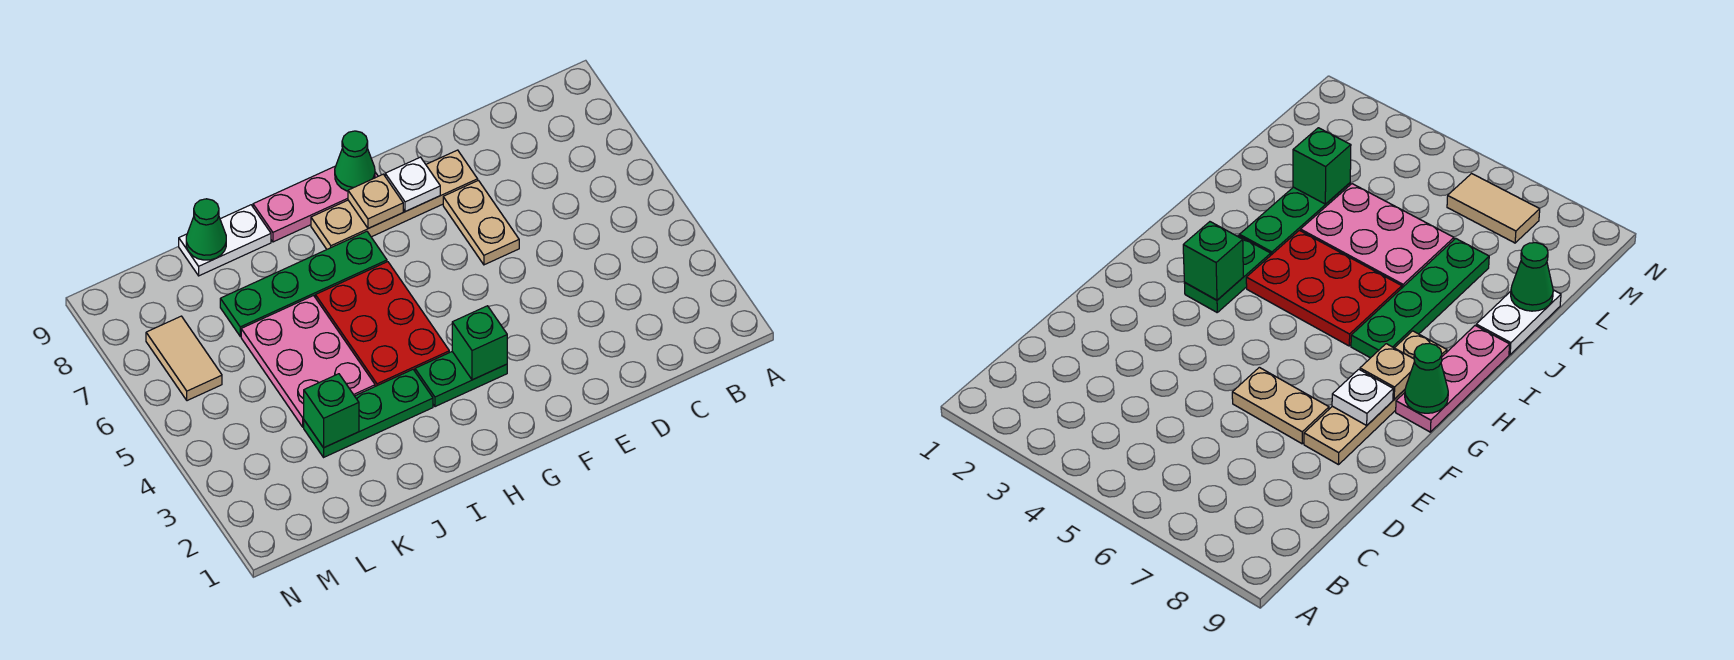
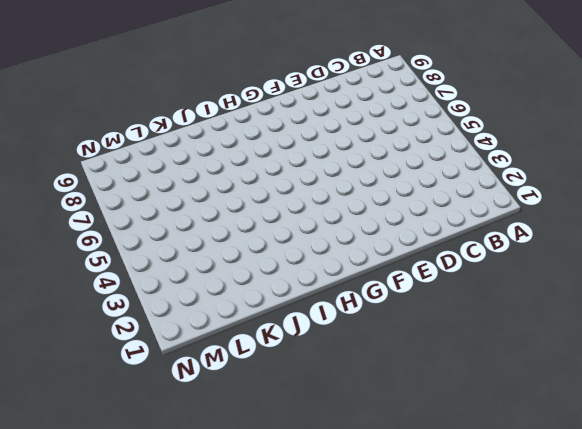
none -> tan plate E6:E7 level 1
none -> tan plate E8:H8 level 1
none -> green plate G3:H3 level 1

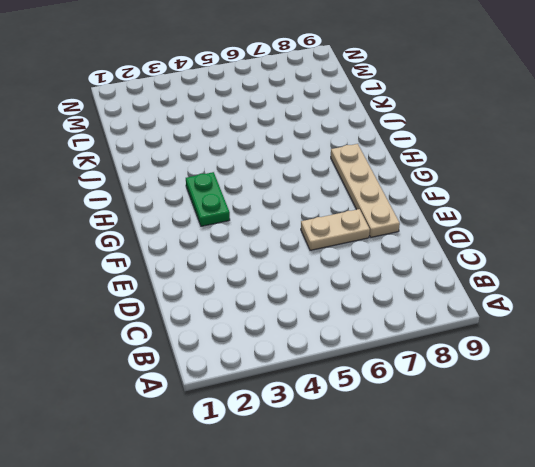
none -> pink plate G9:I9 level 1
none -> red plate H4:I6 level 1
none -> green plate H7:K7 level 1

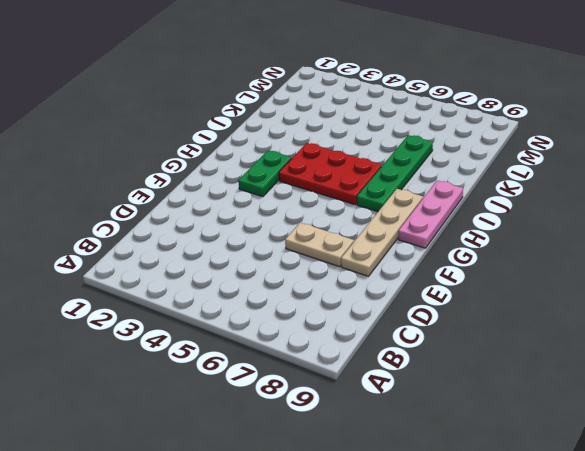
none -> green plate I3:K3 level 1
none -> pink plate J4:K6 level 1
none -> white plate J9:K9 level 1

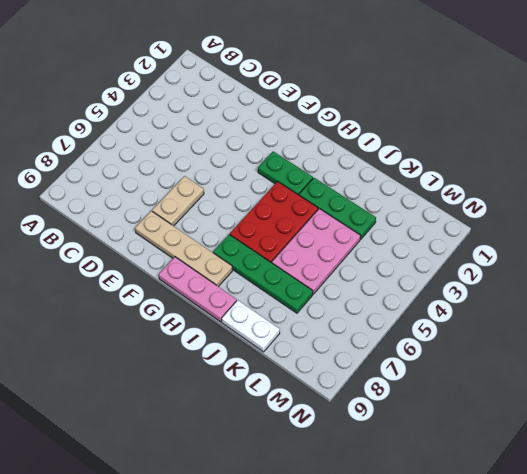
none -> tan tile M6:M7 level 1
none -> white plate F8 level 2
none -> green brick G3 level 2

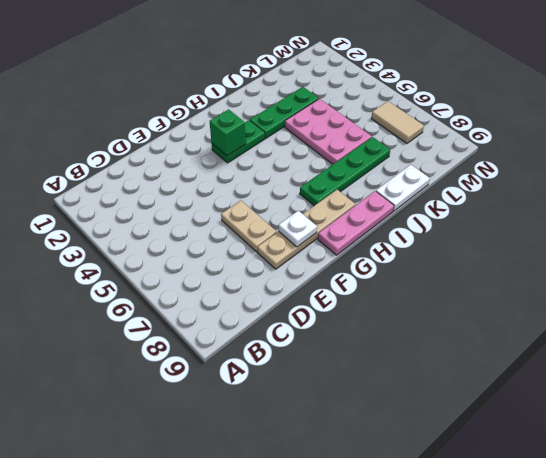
none -> red plate H4:I6 level 1
none -> tan plate G8 level 2
none -> green cone G9 level 2

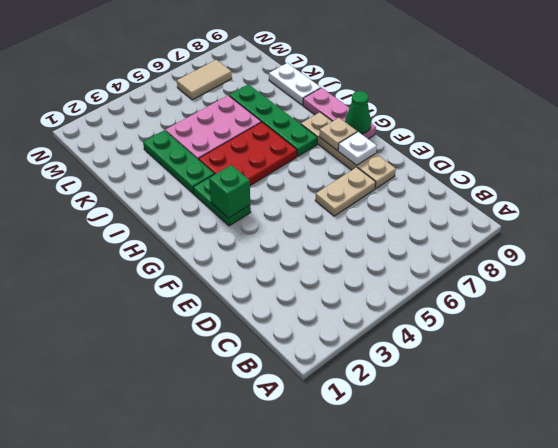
none -> green brick K3 level 2
none -> green cone K9 level 2

